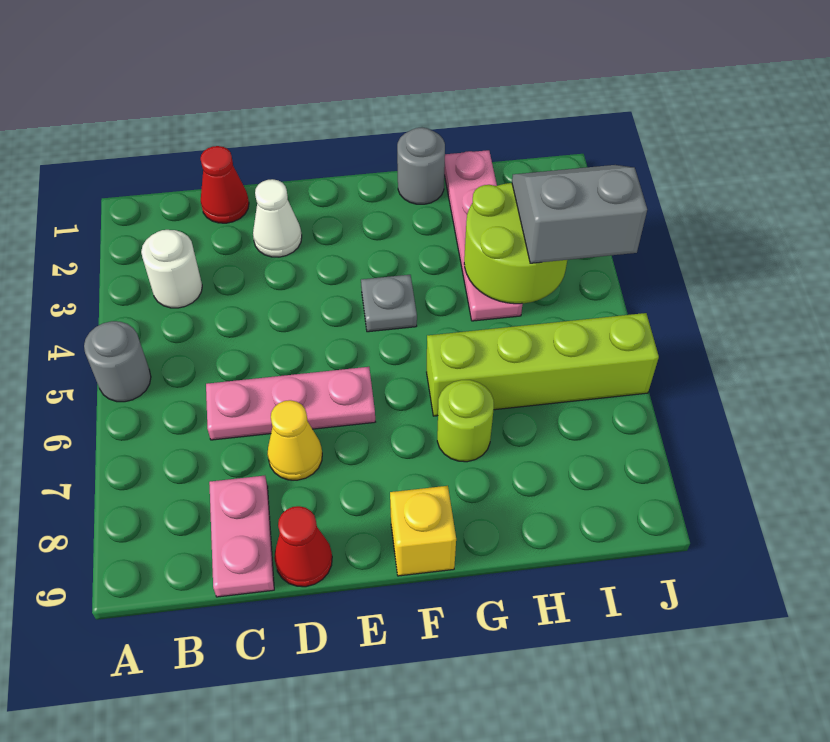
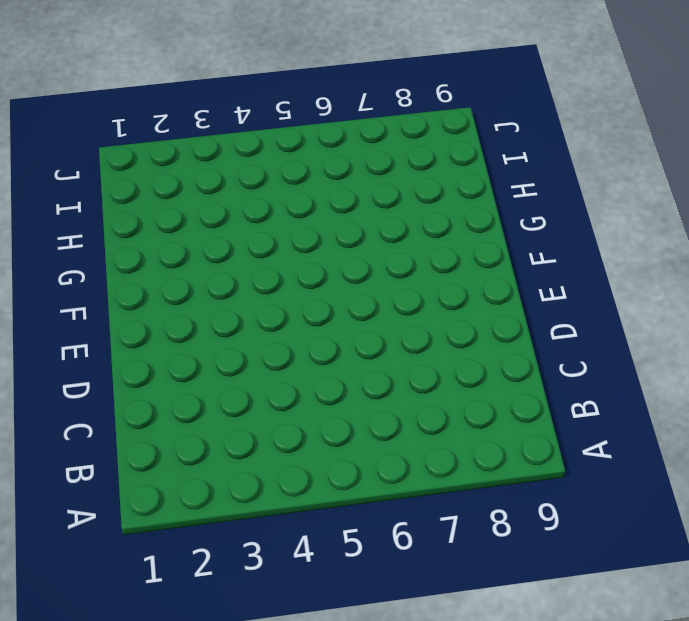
none -> grey round brick A5 level 1
none -> white round brick B3 level 1
none -> red cone C1 level 1

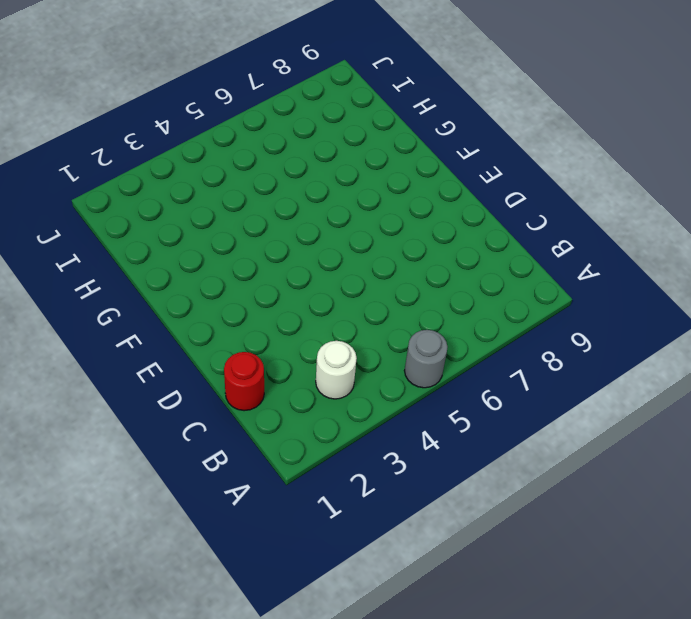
red round brick C1 level 1 -> red cone C1 level 1
none -> pink plate C6:E6 level 1
none -> pink plate C8:C9 level 1
none -> white cone D2 level 1

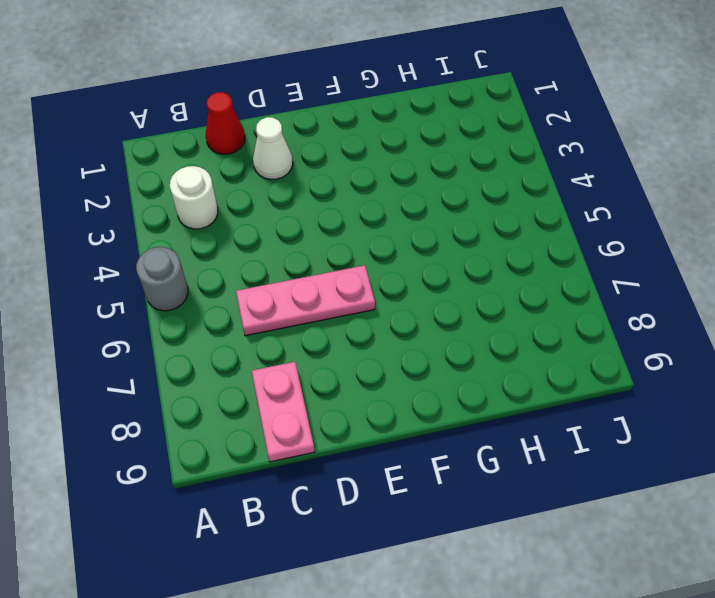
none -> yellow cone D7 level 1
none -> red cone D9 level 1
none -> grey plate F4 level 1

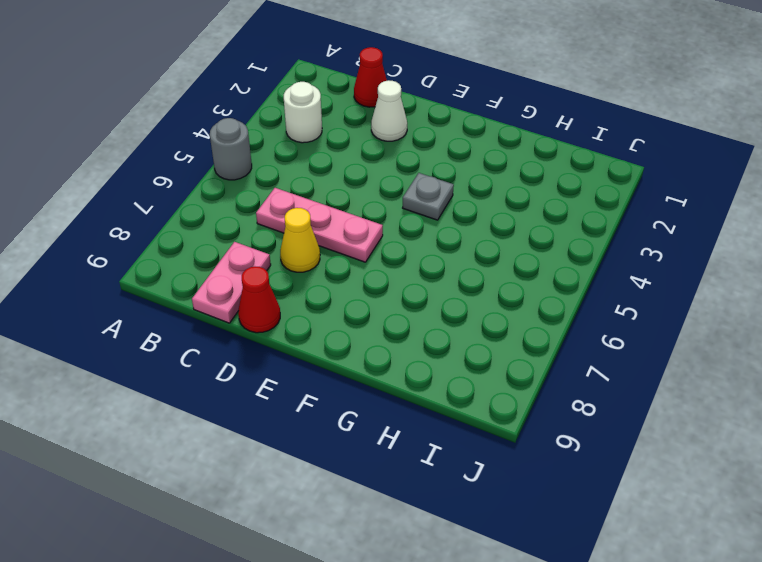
none -> yellow brick F9 level 1
none -> grey round brick G1 level 1
none -> lime brick G6:J6 level 1

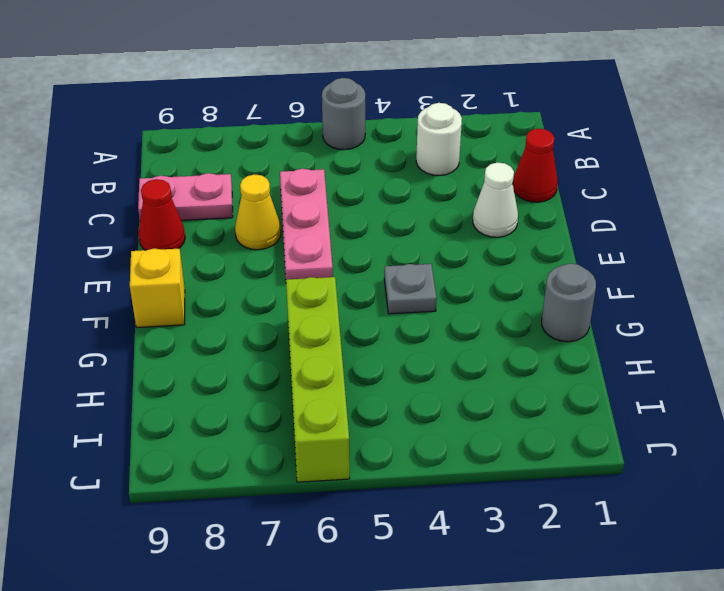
none -> lime round brick G7 level 1
none -> pink plate H1:H4 level 1
none -> lime round brick H3:I4 level 2

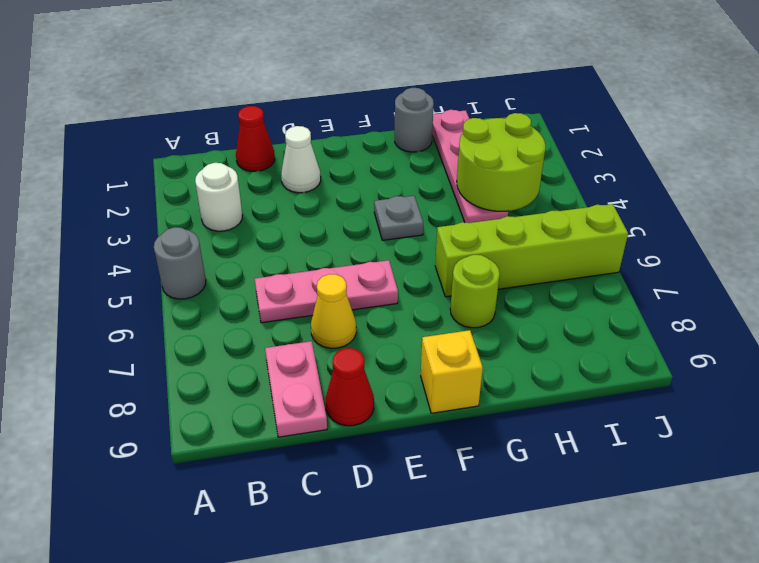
none -> grey slope I3:J4 level 3 top 4

